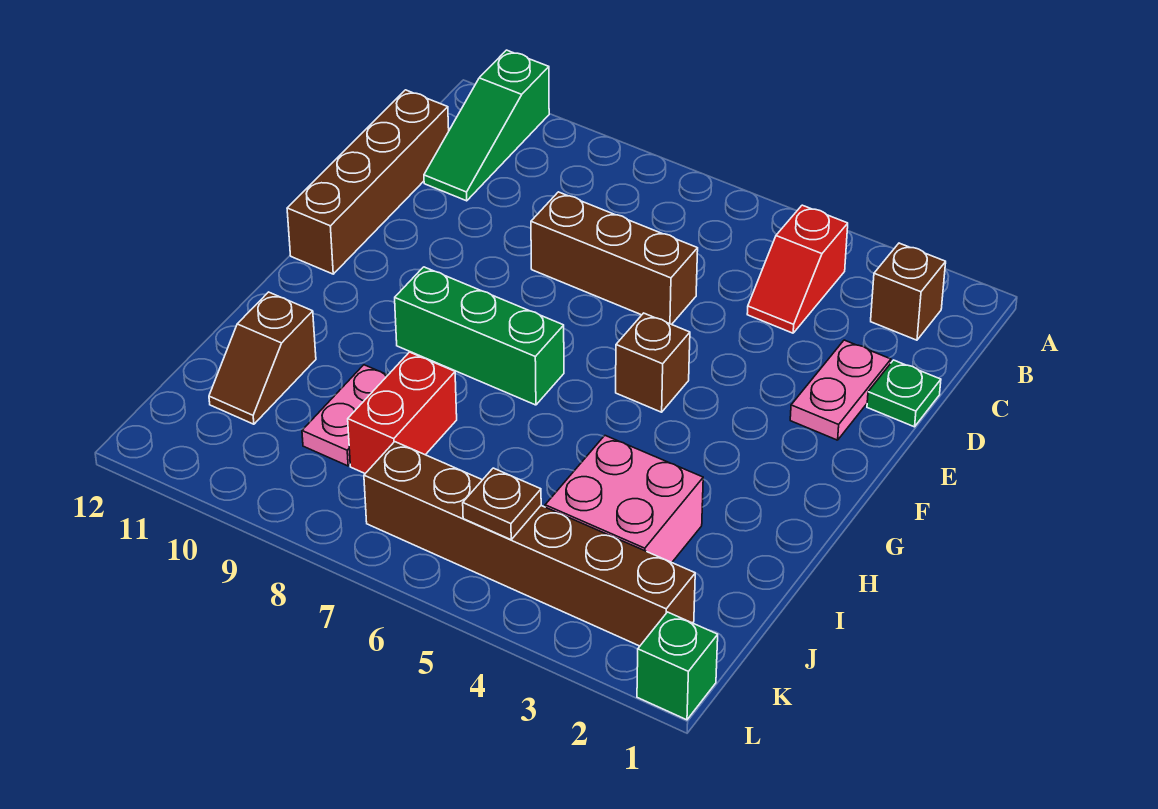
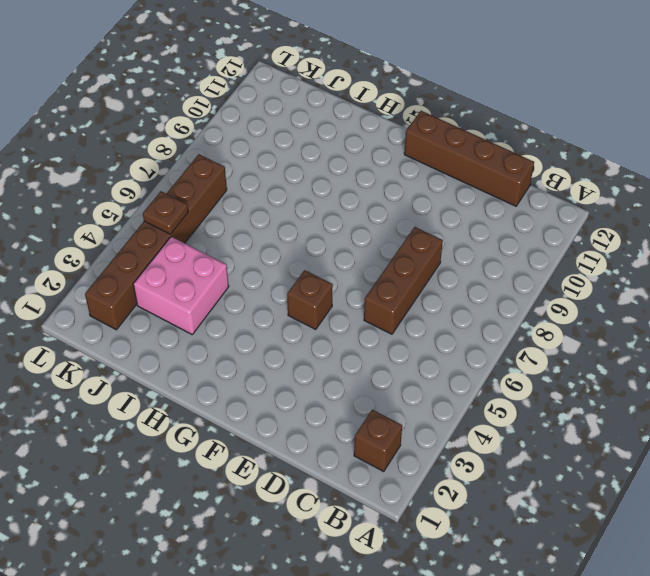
none -> green slope A11:C11 level 1 top A
none -> red slope B4:C4 level 1 top B
none -> green plate D1 level 1

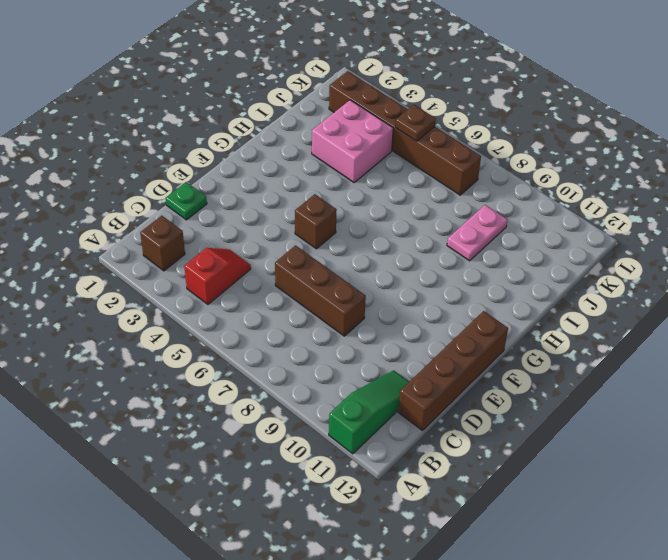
none -> pink plate D2:E2 level 1
none -> green brick G7:G9 level 1
none -> red brick I8:J8 level 1

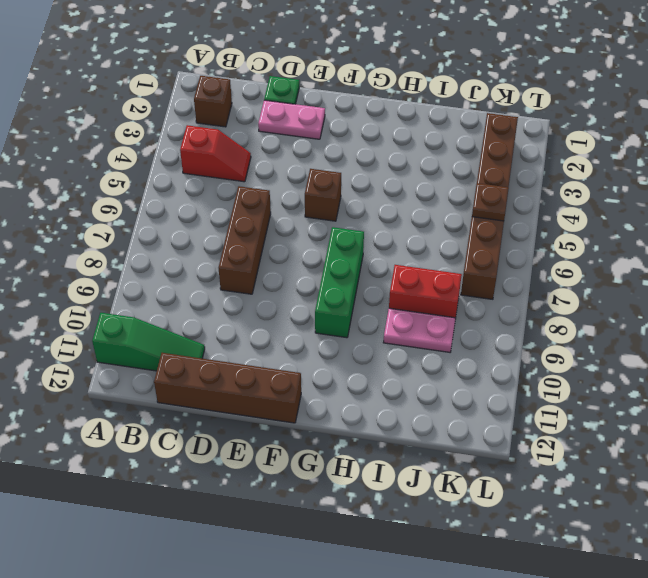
none -> pink brick I3:J4 level 1
none -> brown slope I11:J11 level 1 top I
none -> green brick L1 level 1

